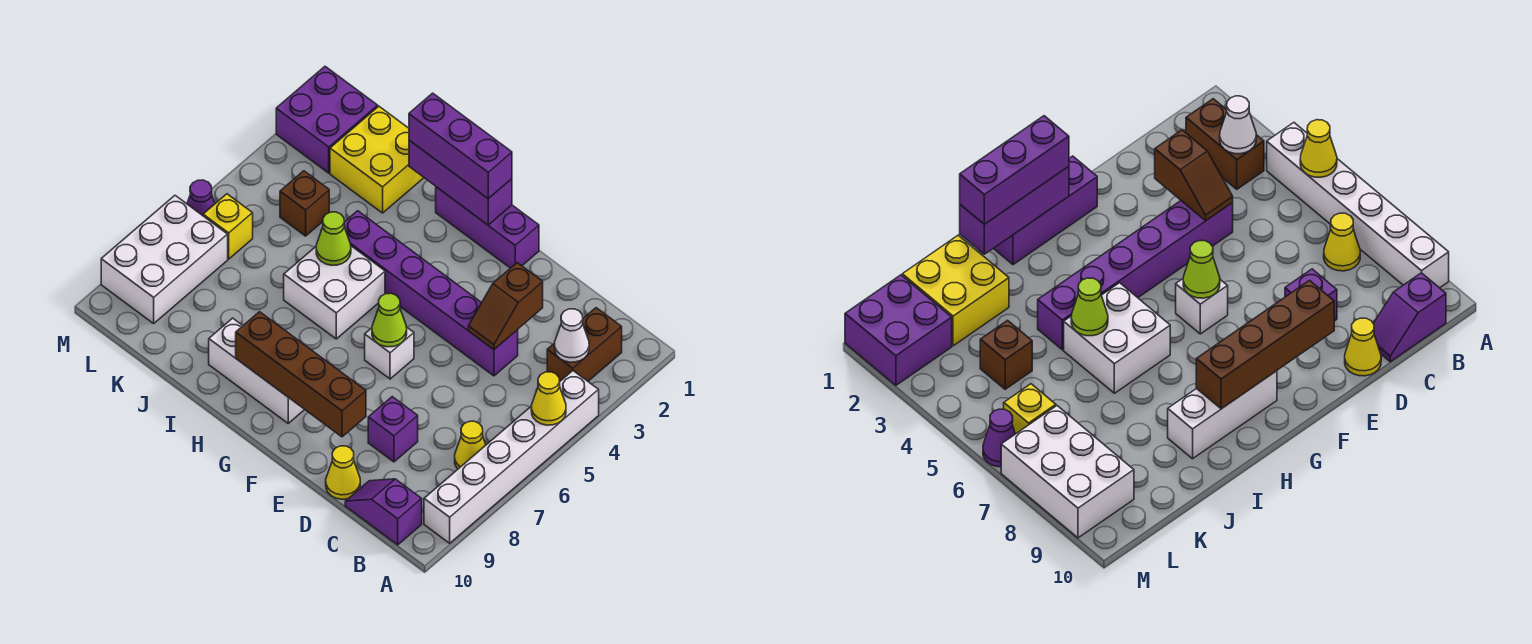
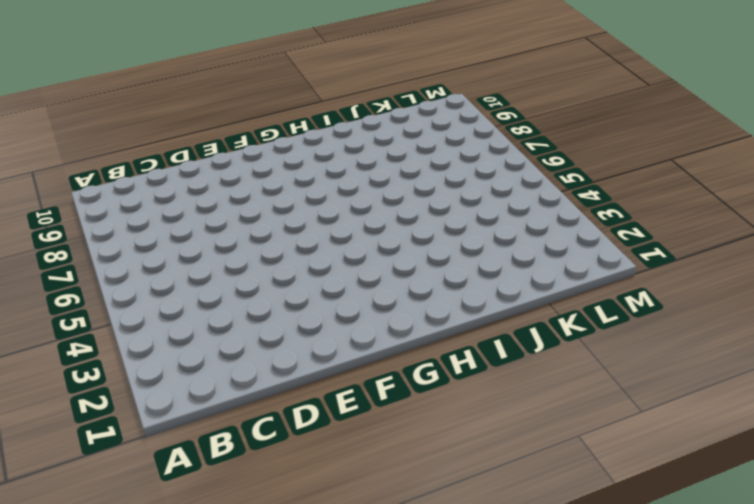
none -> white brick A4:A9 level 1
none -> brown brick B2:B3 level 1
none -> yellow cone B7 level 1

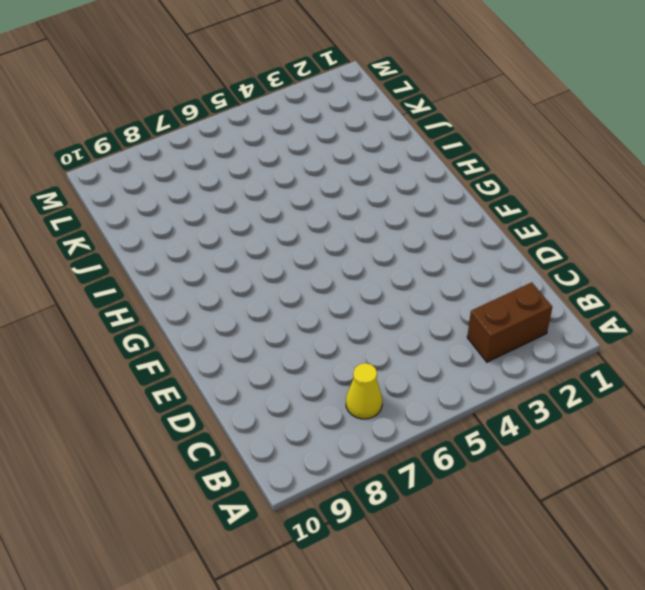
none -> white brick A4:A9 level 1
none -> purple slope B10:C10 level 1 top B
none -> purple brick D4:I4 level 1

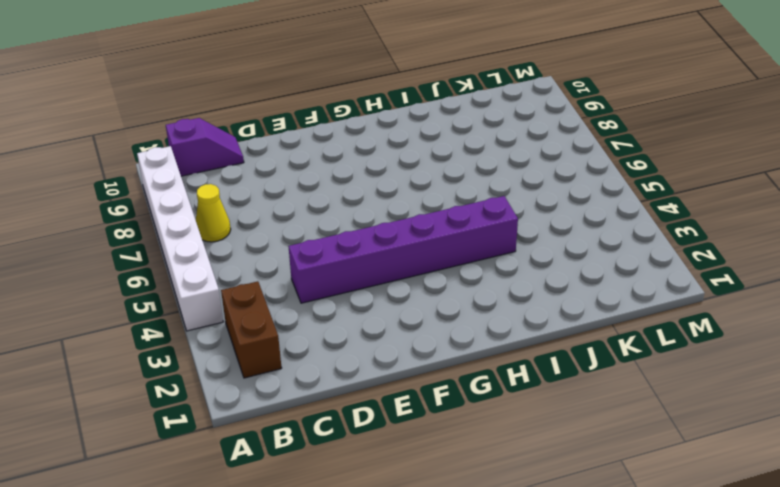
none -> purple brick D8 level 1
none -> yellow cone D10 level 1
none -> purple brick F1:H1 level 1

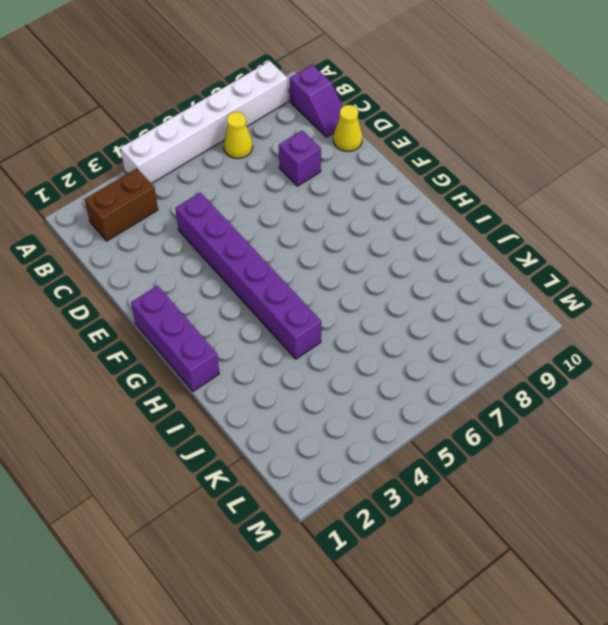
none -> white brick F6 level 1
none -> white brick G9:I9 level 1
none -> white brick H5:I6 level 1

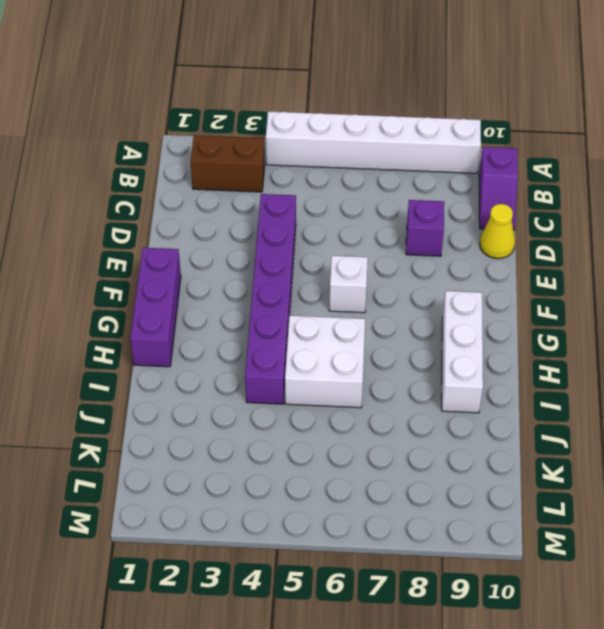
none -> yellow cone B7 level 1
none -> yellow brick J1:K2 level 1
none -> brown brick K4 level 1

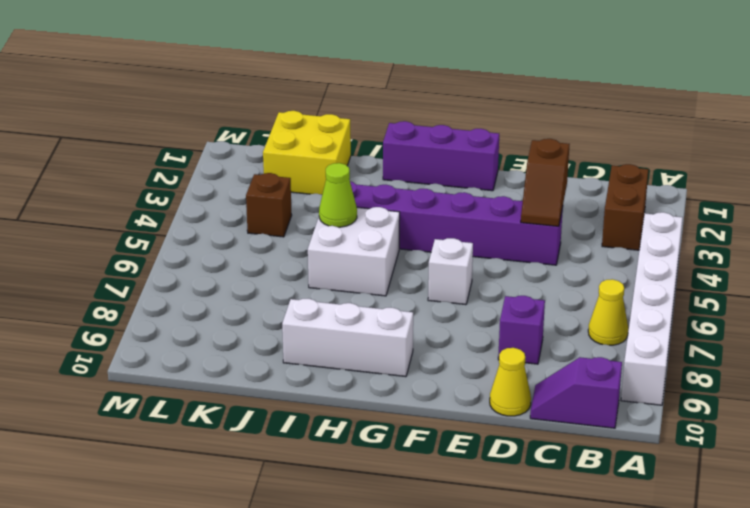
none -> purple brick L1:M2 level 1
none -> yellow brick L6 level 1
none -> white brick L7:M9 level 1

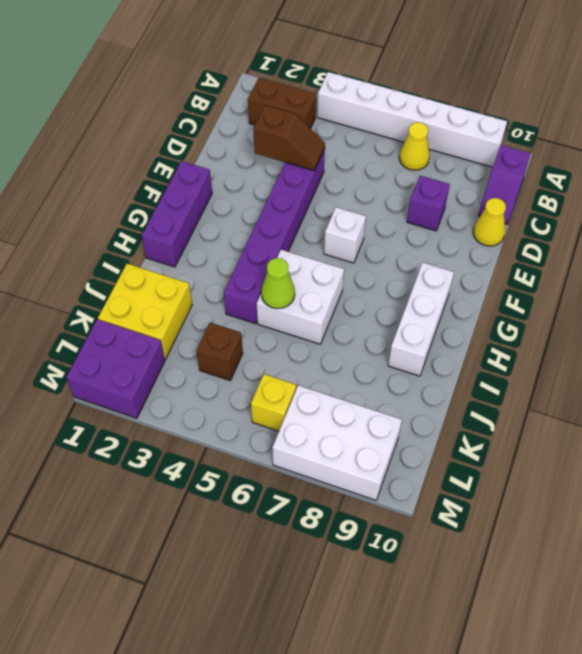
none -> purple cone M6 level 1
none -> yellow cone A5 level 2
none -> white cone B3 level 2

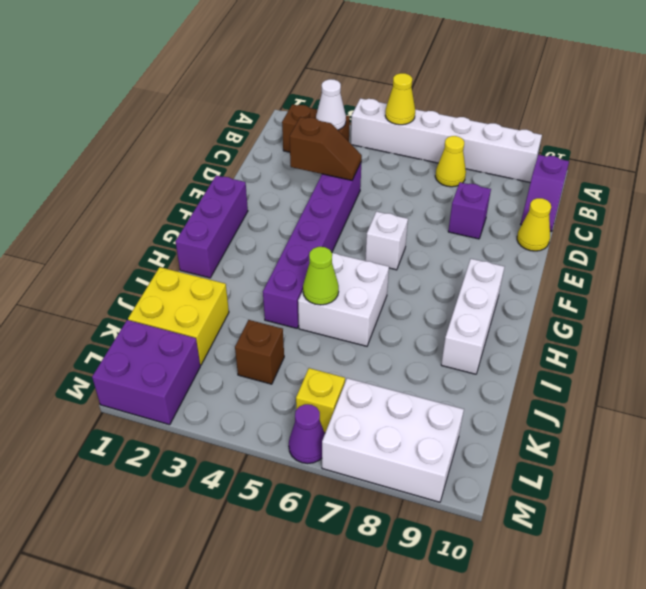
none -> brown brick E9:H9 level 2
none -> lime cone F6 level 2
none -> purple brick G1:I1 level 2

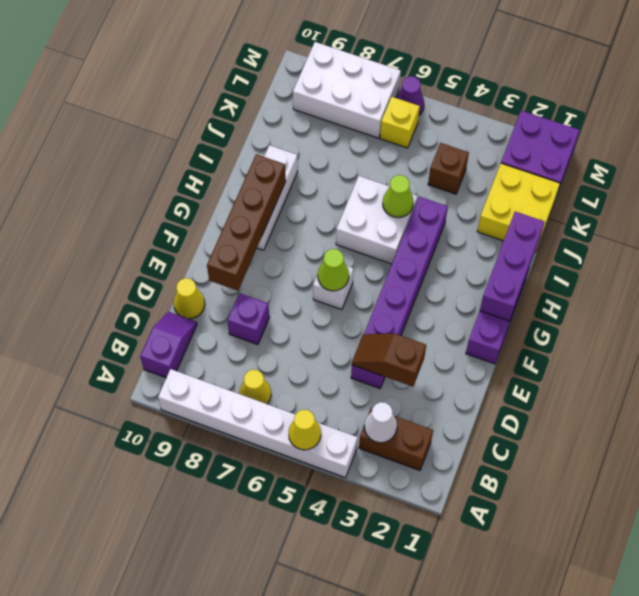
none -> purple brick G1:I1 level 3

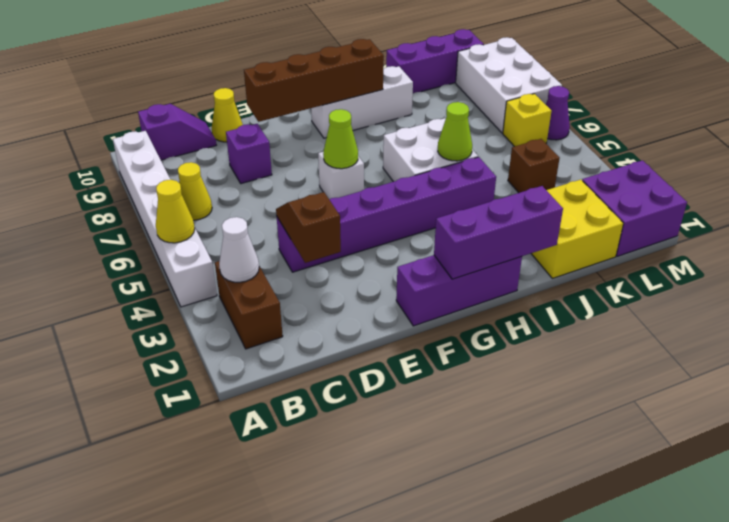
purple brick J10:L10 level 1 -> purple brick G1:I1 level 3

